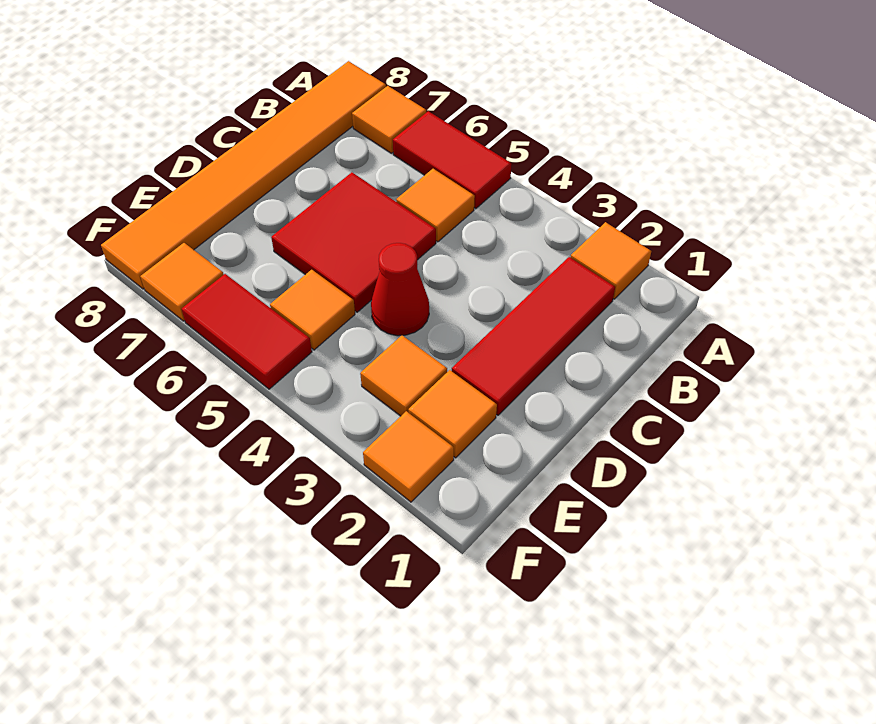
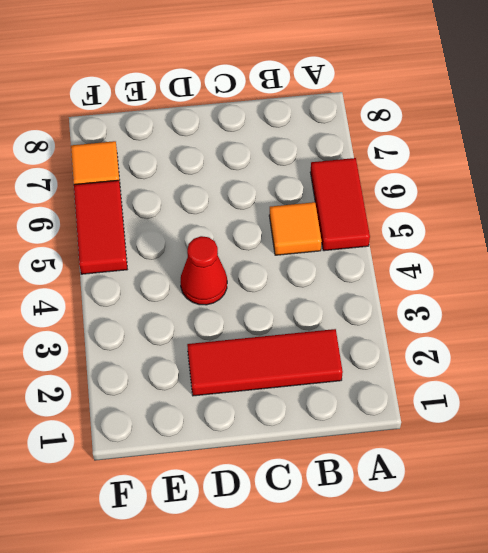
none -> orange tile A2 level 1
none -> orange tile A7 level 1
none -> orange tile A8:F8 level 1

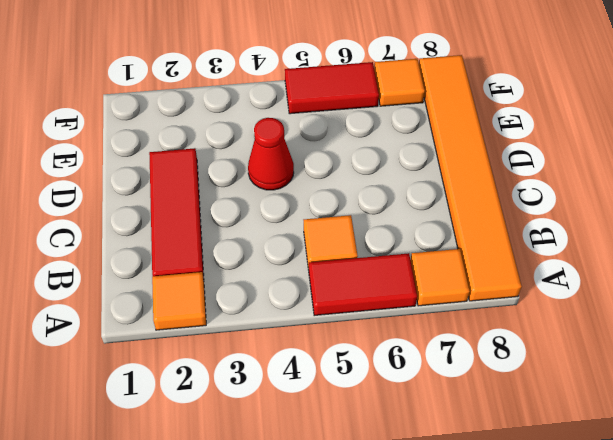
none -> red tile C5:D6 level 1
none -> orange tile E2 level 1
none -> orange tile E3 level 1

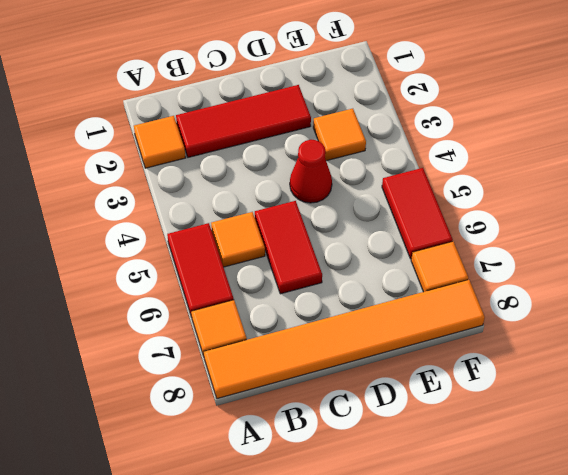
red tile C5:C6 level 1 -> red tile C5:D6 level 1
none -> orange tile E2 level 1
none -> orange tile E5 level 1
none -> orange tile F2 level 1

